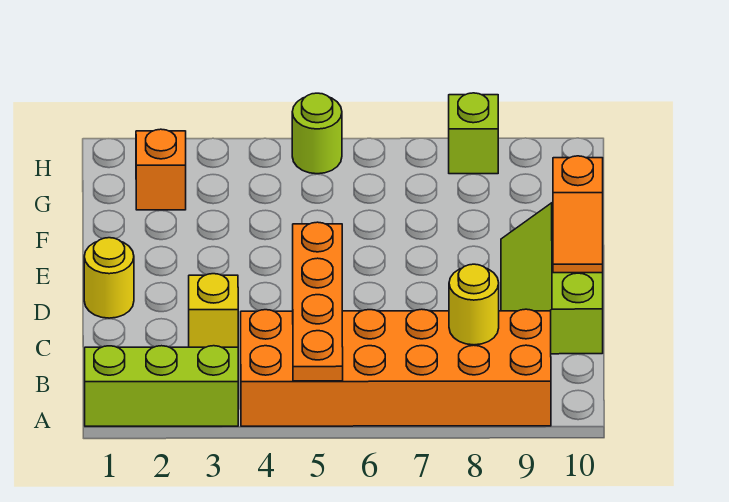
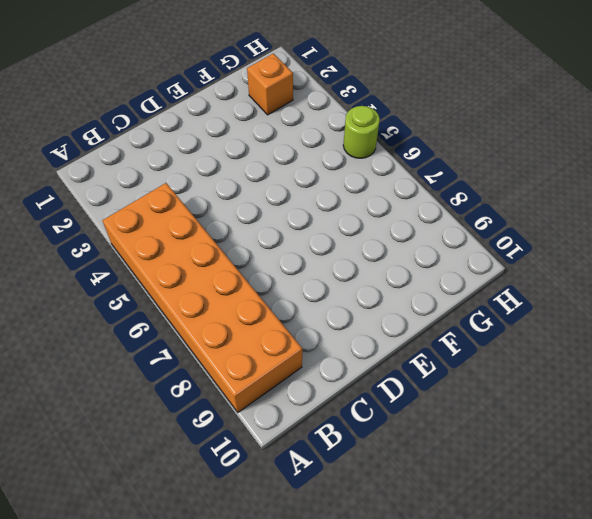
none -> lime brick A1:A3 level 1
none -> yellow brick C3 level 1

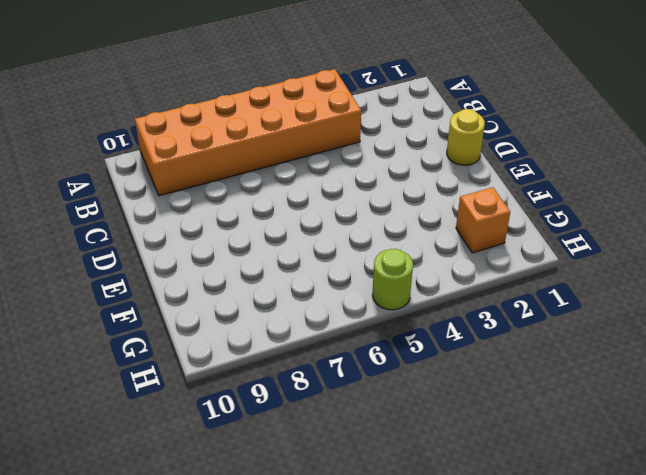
none -> lime brick A1:A3 level 1
none -> yellow brick C3 level 1

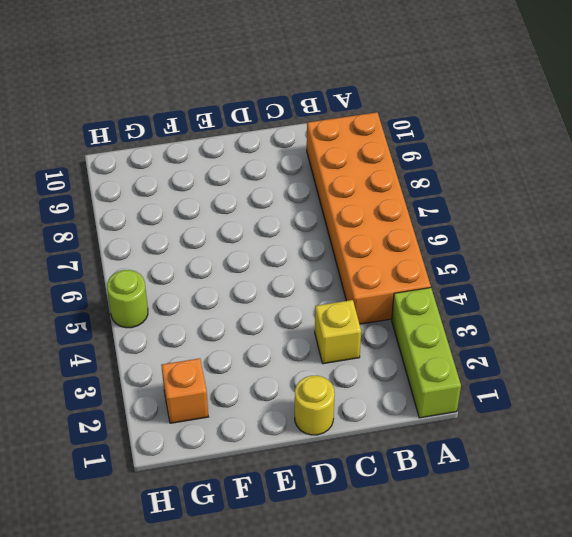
none -> lime slope C9:E10 level 1 top 10
none -> lime brick H8 level 1

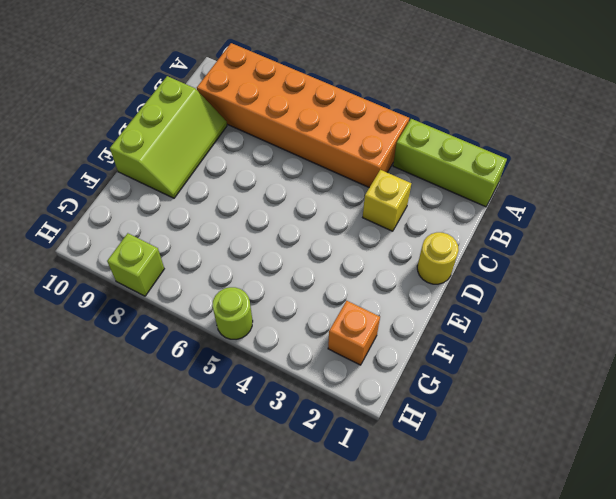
none -> orange plate A5:D5 level 2
none -> yellow round brick B8 level 2

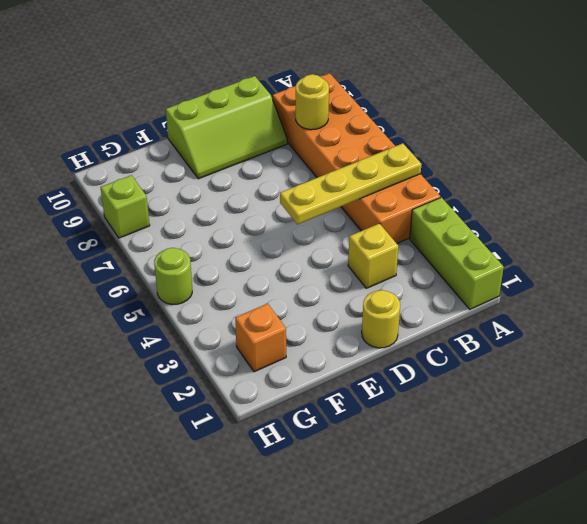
yellow plate A5:D5 level 2 -> orange plate A5:D5 level 2
none -> orange slope D10:E10 level 2 top E

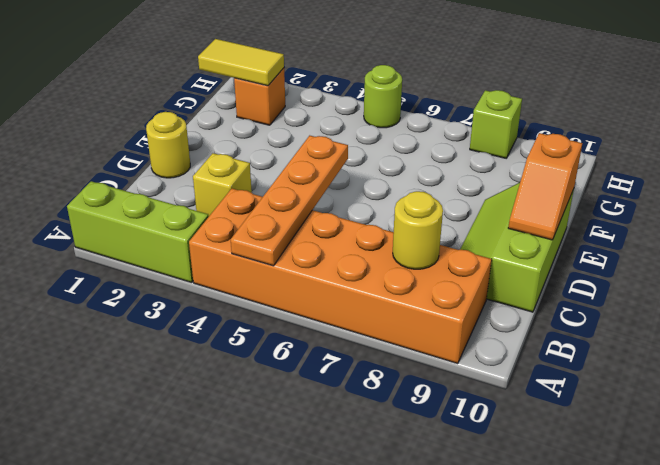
yellow tile G1:G2 level 2 -> none

